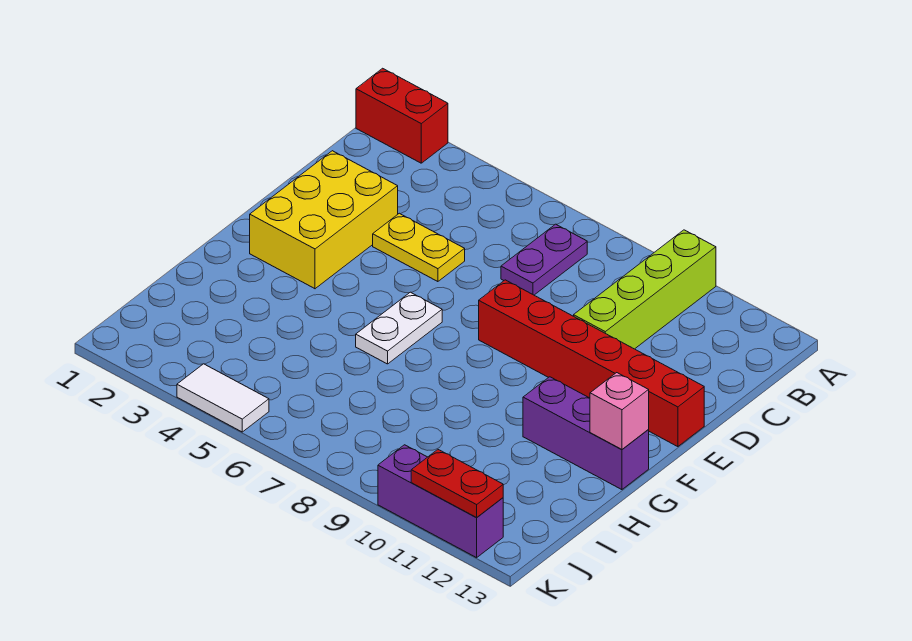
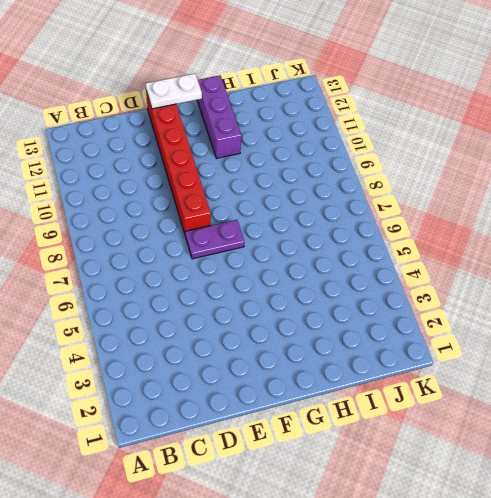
purple plate E7:F7 level 1 -> purple plate B7:C7 level 1
white plate E13:F13 level 2 -> white plate F6:G6 level 1
none -> red brick A1:A2 level 1
none -> lime brick A10:D10 level 1
none -> yellow brick D2:F3 level 1

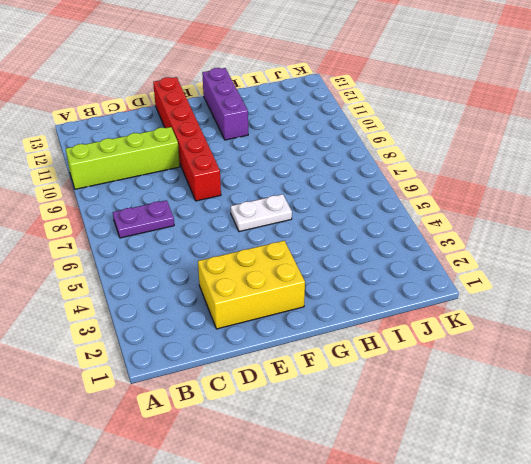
none -> red brick A1:A2 level 1
none -> yellow plate D4:D5 level 1
none -> white tile K4:K5 level 1

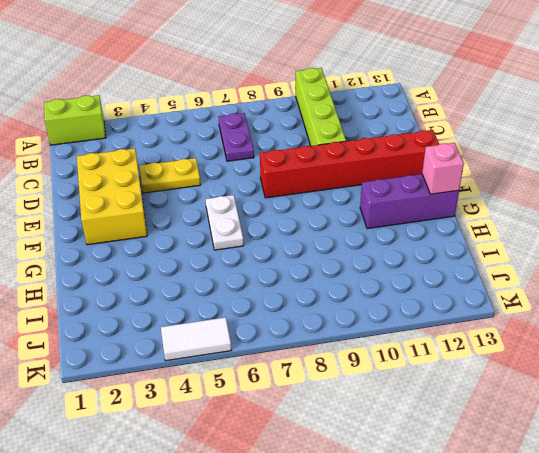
lime brick A1:A2 level 1 -> red brick A1:A2 level 1
none -> purple brick K10:K12 level 1
none -> red plate K11:K12 level 2

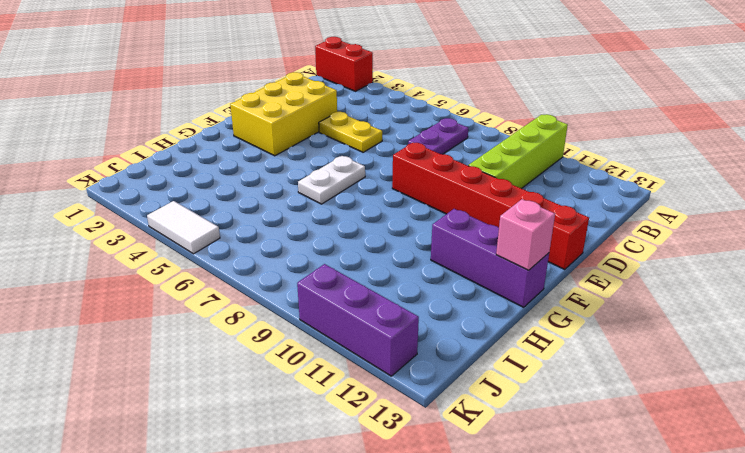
none -> red plate K11:K12 level 2

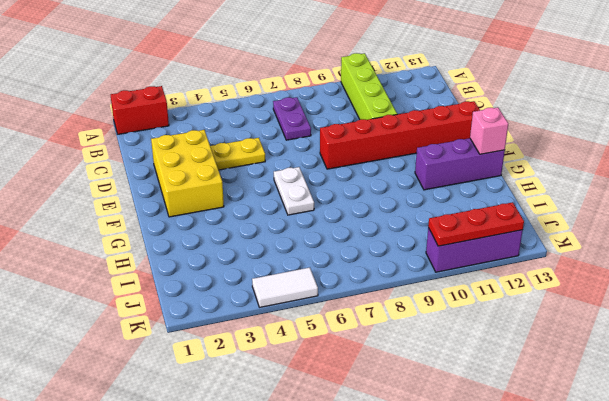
red plate K10:K12 level 2 -> red plate K11:K12 level 2

